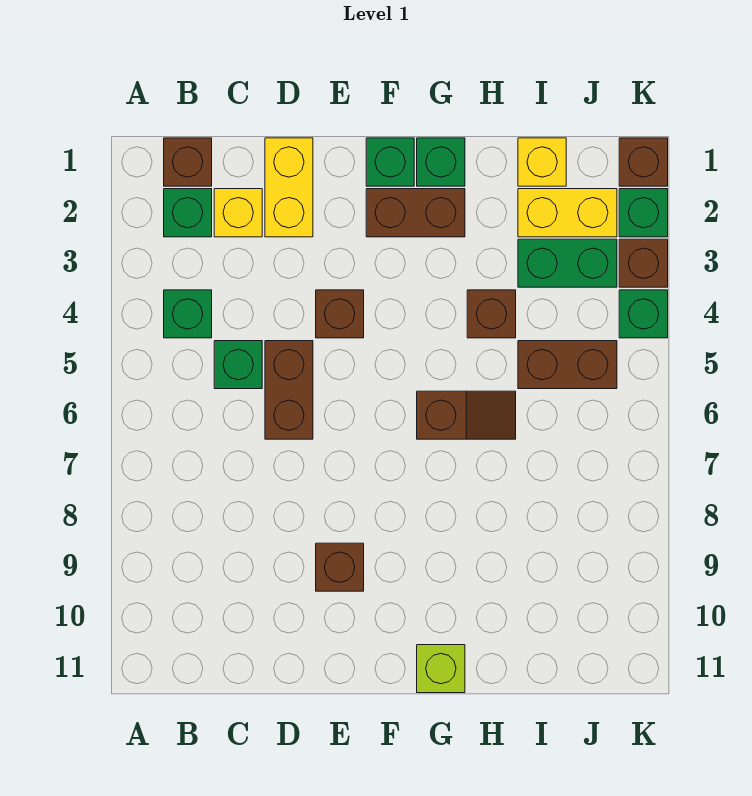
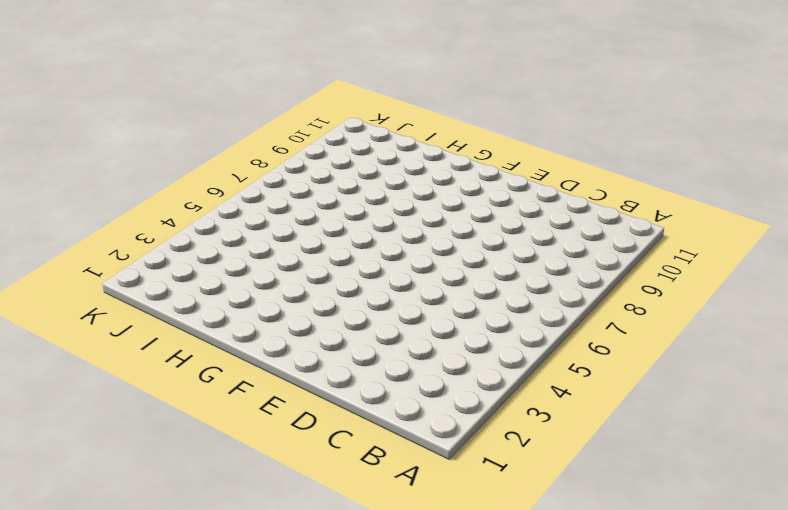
none -> brown brick B1 level 1
none -> green brick B2 level 1
none -> green brick B4 level 1

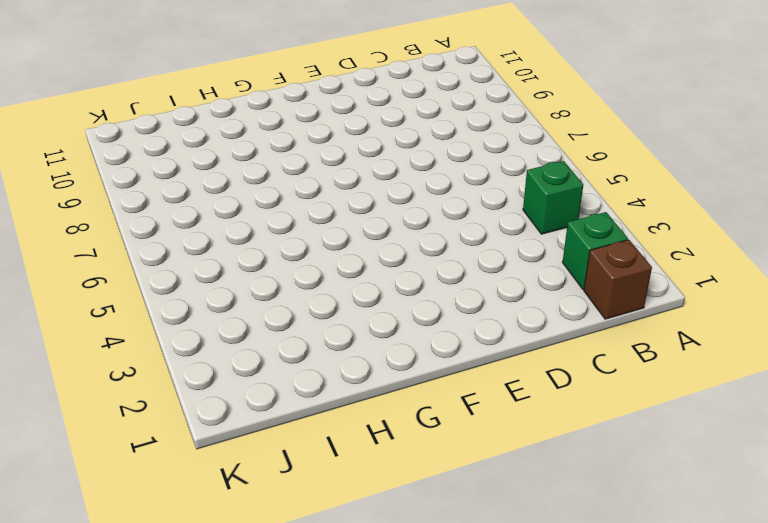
none -> yellow brick C2 level 1
none -> green brick C5 level 1
none -> yellow brick D1:D2 level 1

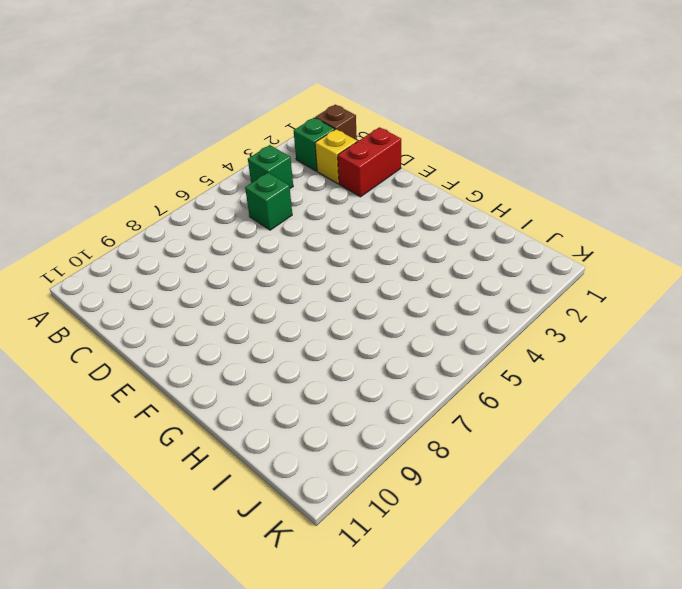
red brick D1:D2 level 1 -> yellow brick D1:D2 level 1
none -> brown brick D5:D6 level 1
none -> brown brick E4 level 1
none -> brown brick E9 level 1

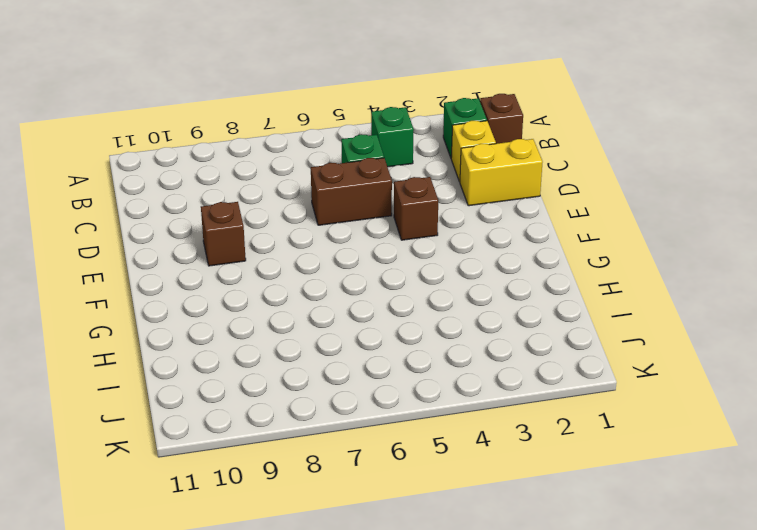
none -> green brick F1 level 1
none -> brown brick F2:G2 level 1
none -> green brick G1 level 1

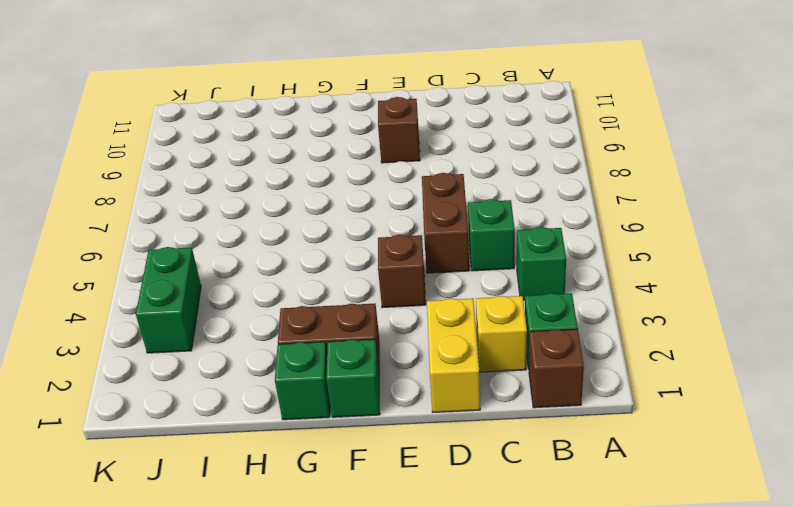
green brick J3:J4 level 1 -> green brick I3:J3 level 1
none -> brown slope G6:H6 level 1 top G
none -> lime brick G11 level 1
none -> brown brick H4 level 1

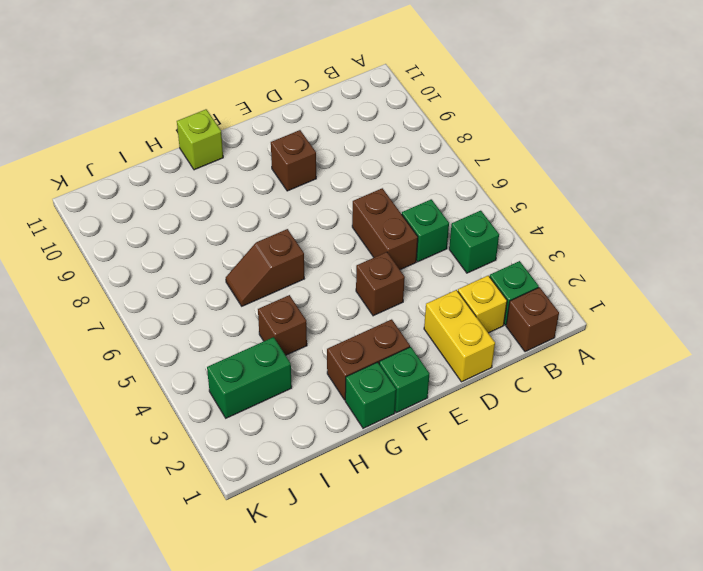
none -> yellow brick I1 level 1
none -> yellow brick I2:J2 level 1
none -> brown brick I5:J5 level 1

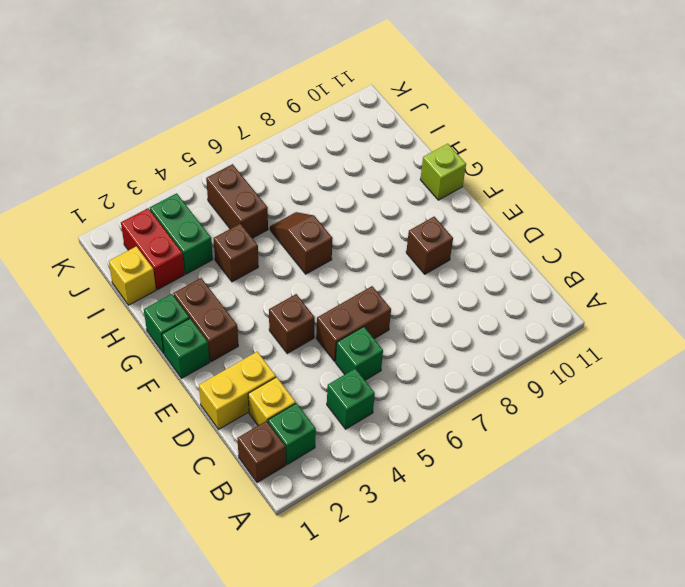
red brick I2:J2 level 1 -> yellow brick I2:J2 level 1
none -> brown brick K1 level 1
none -> green brick K2 level 1
none -> brown brick K3 level 1

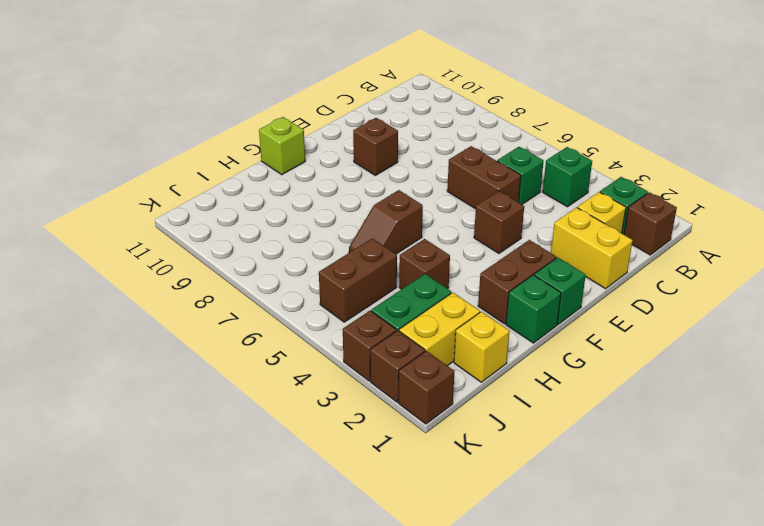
brown brick K2 level 1 -> green brick K2 level 1
none -> green brick K4 level 1

